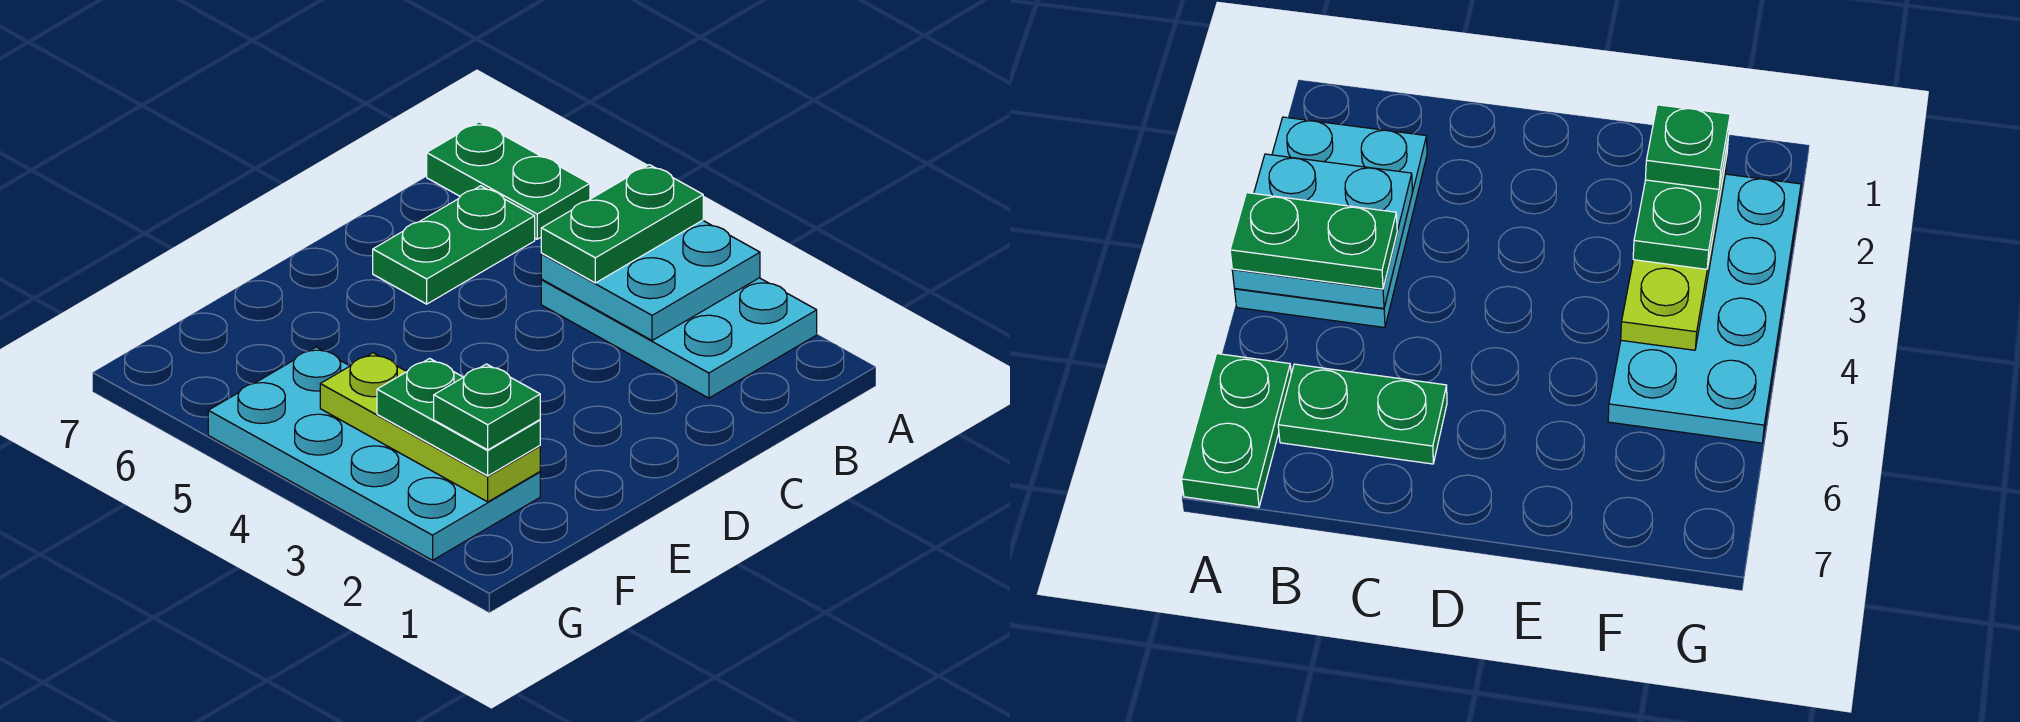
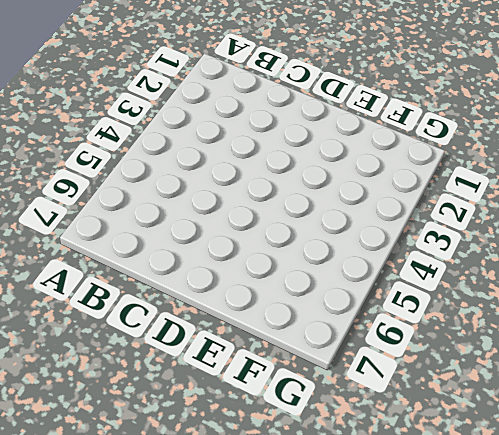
none -> cyan plate A2:B4 level 1
none -> green plate A6:A7 level 1

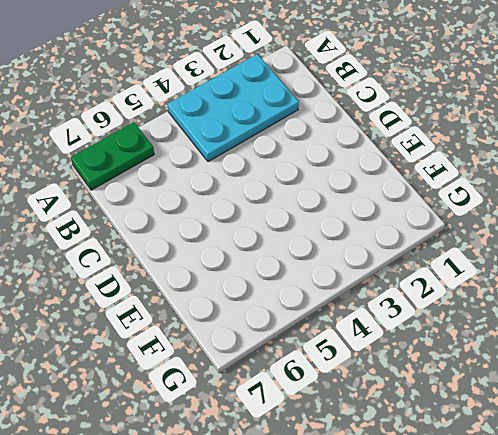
none -> green plate B6:C6 level 1
none -> cyan plate F2:G5 level 1

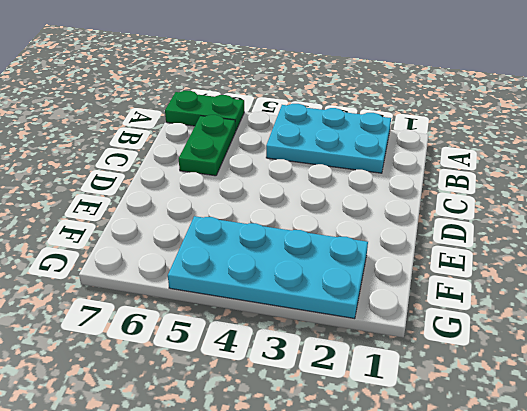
none -> cyan plate A3:B4 level 2
none -> lime plate F2:F4 level 2

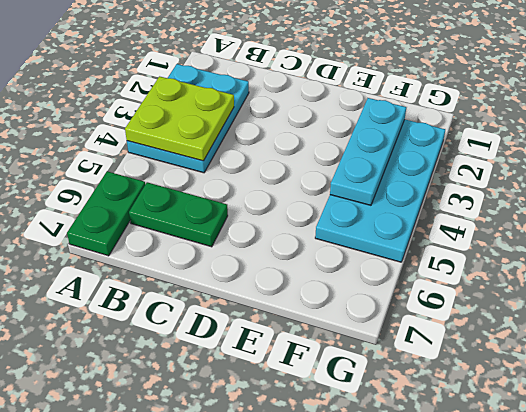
lime plate A3:B4 level 2 -> cyan plate A3:B4 level 2
cyan plate F2:F4 level 2 -> lime plate F2:F4 level 2
none -> green plate A4:B4 level 3
none -> green plate F2:F3 level 3

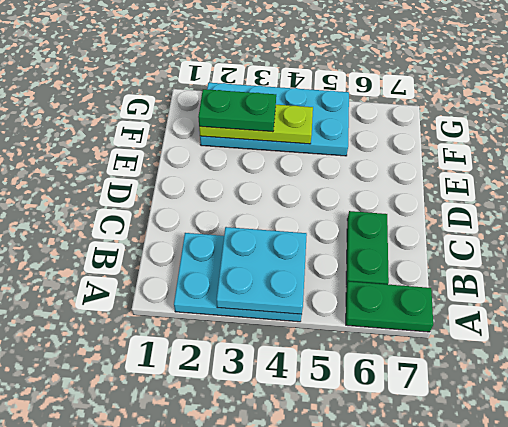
none -> green plate A4:B4 level 3
none -> green plate F2 level 4

